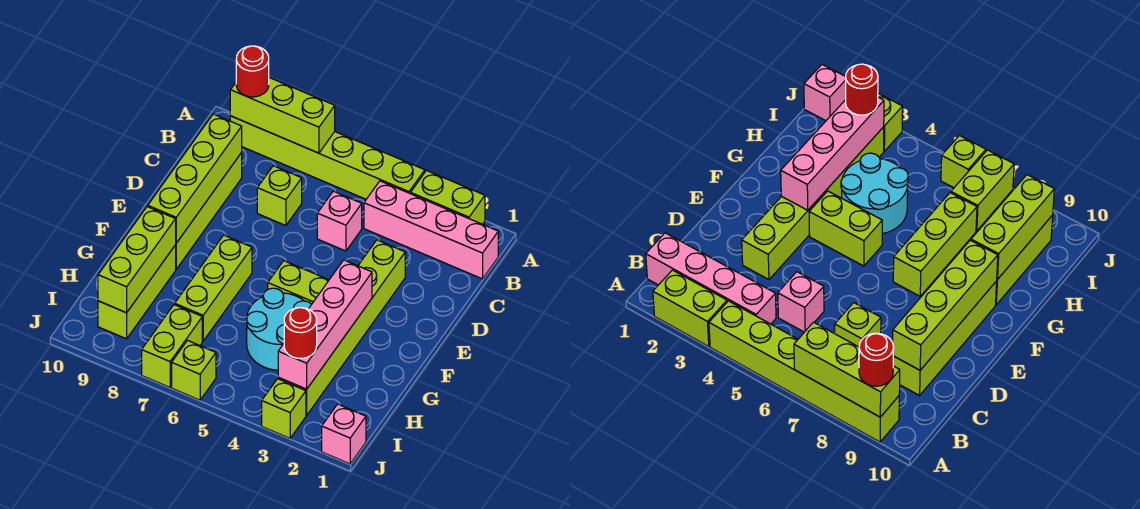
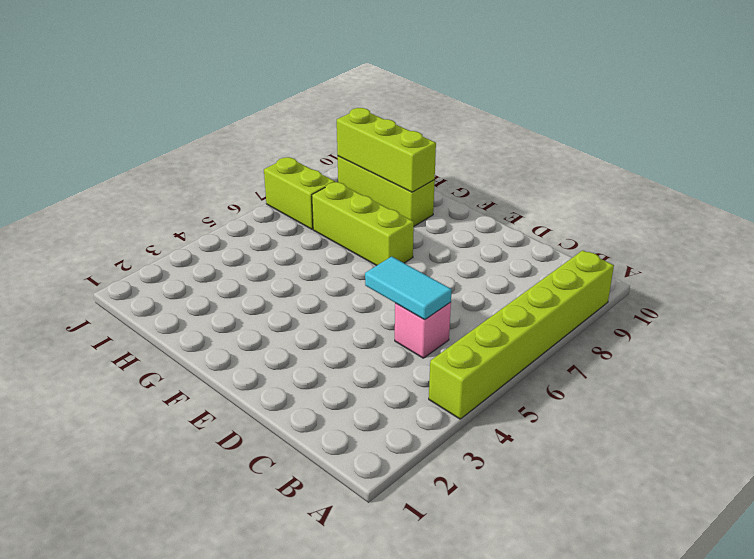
cyan tile C5:D5 level 2 -> none
none -> lime brick A2:A3 level 1
none -> pink brick B1:B4 level 1
none -> lime brick C7 level 1

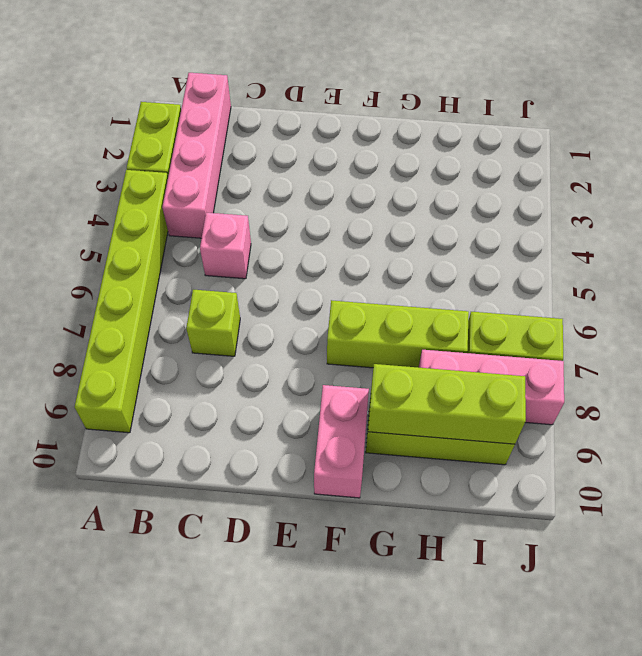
pink brick F9:F10 level 1 -> lime brick C9:F9 level 1
pink brick H8:J8 level 1 -> none
none -> lime brick D3:I3 level 1
none -> lime brick F4:F5 level 1
none -> cyan round brick G4:H5 level 1

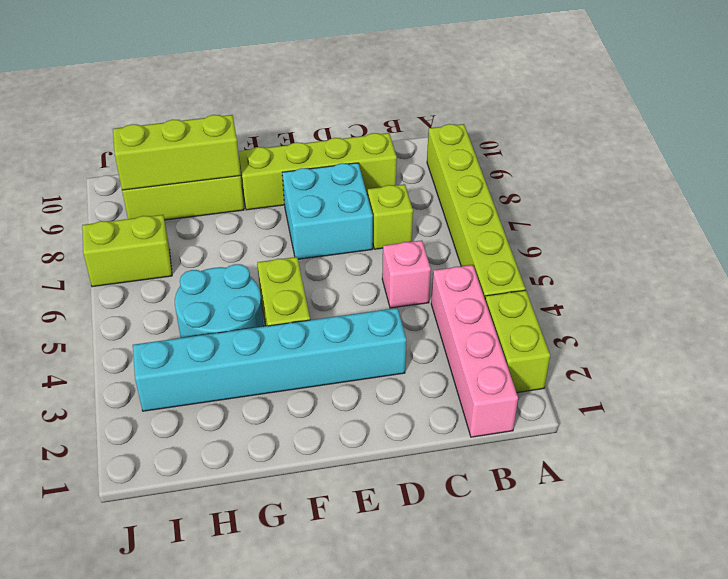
cyan brick D3:I3 level 1 -> lime brick D3:I3 level 1
cyan brick D7:E8 level 1 -> none
none -> lime brick F7:H7 level 1
none -> pink brick J1 level 1
none -> lime brick J3 level 1

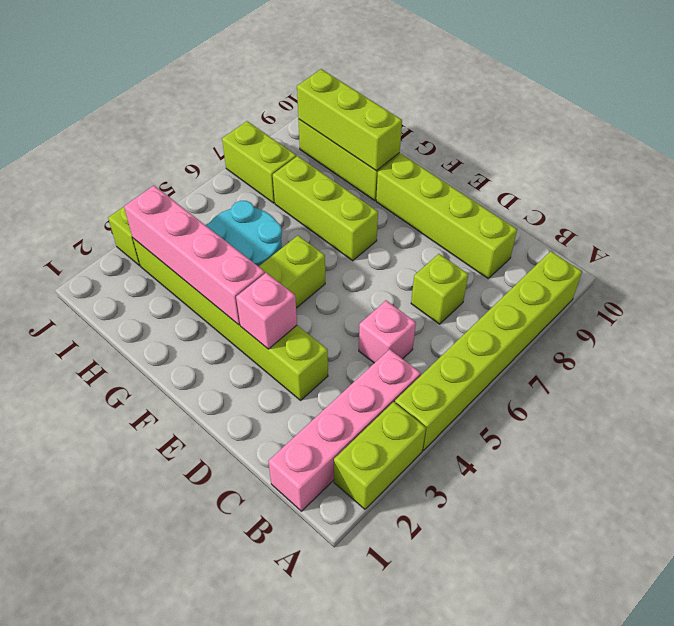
pink brick E3 level 2 -> pink brick J1 level 1
none -> lime brick J6 level 1
none -> lime brick A7:A9 level 2
none -> lime brick C9:F9 level 2

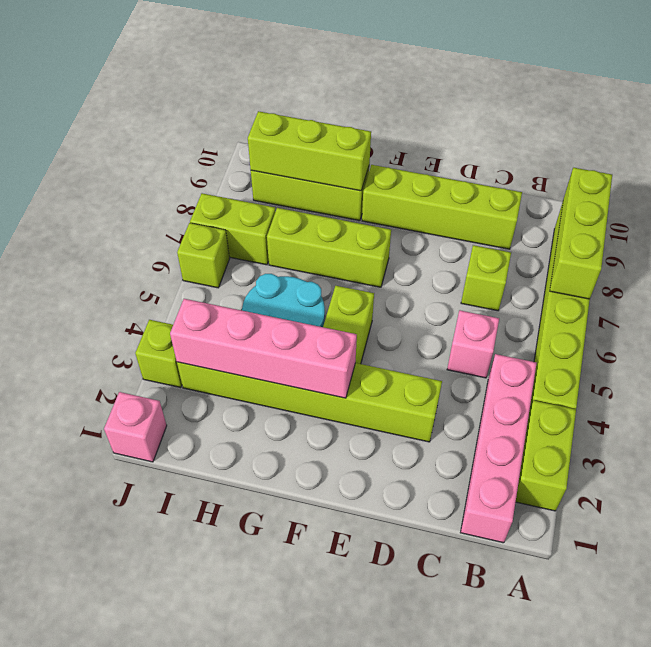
none -> lime brick C9:F9 level 2
none -> red round brick A9 level 3
none -> red round brick I3 level 3

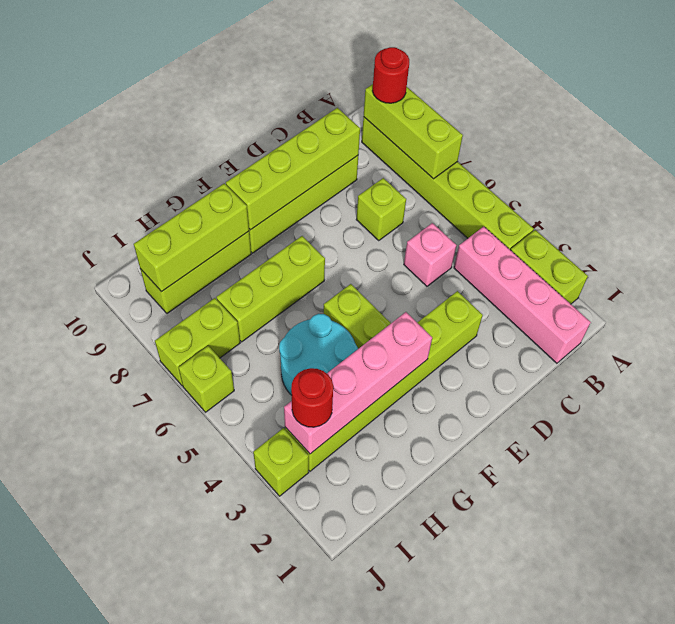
none -> pink brick J1 level 1

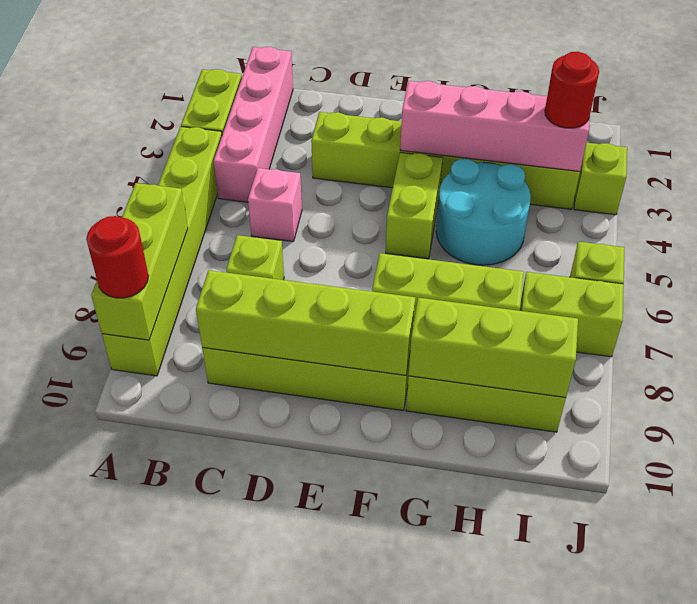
none -> pink brick J1 level 1

